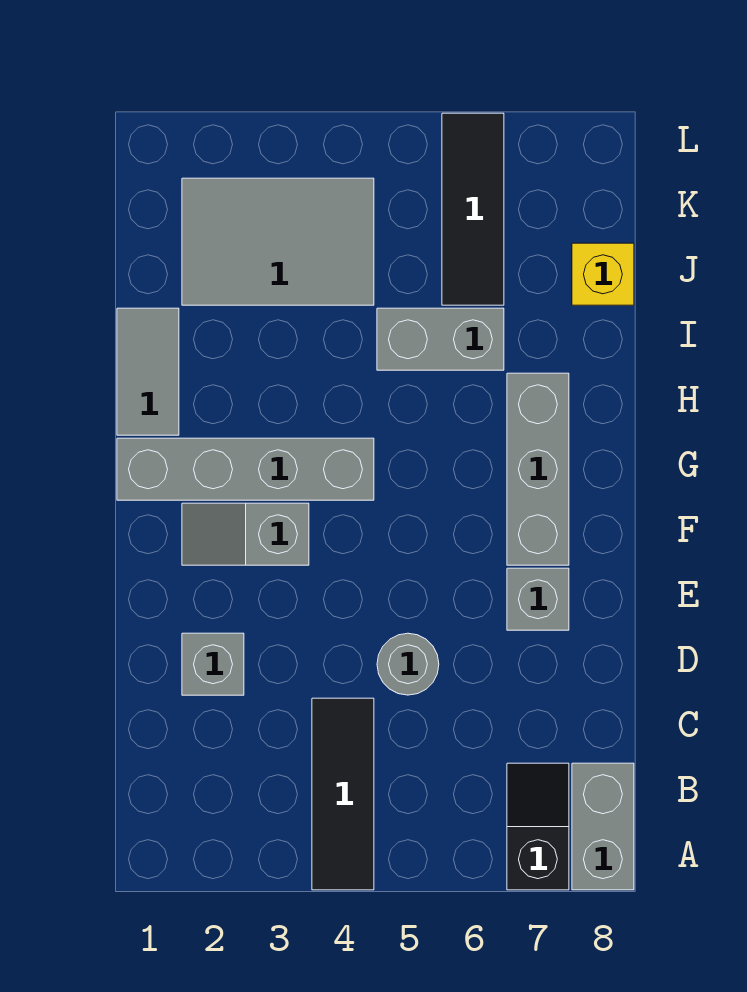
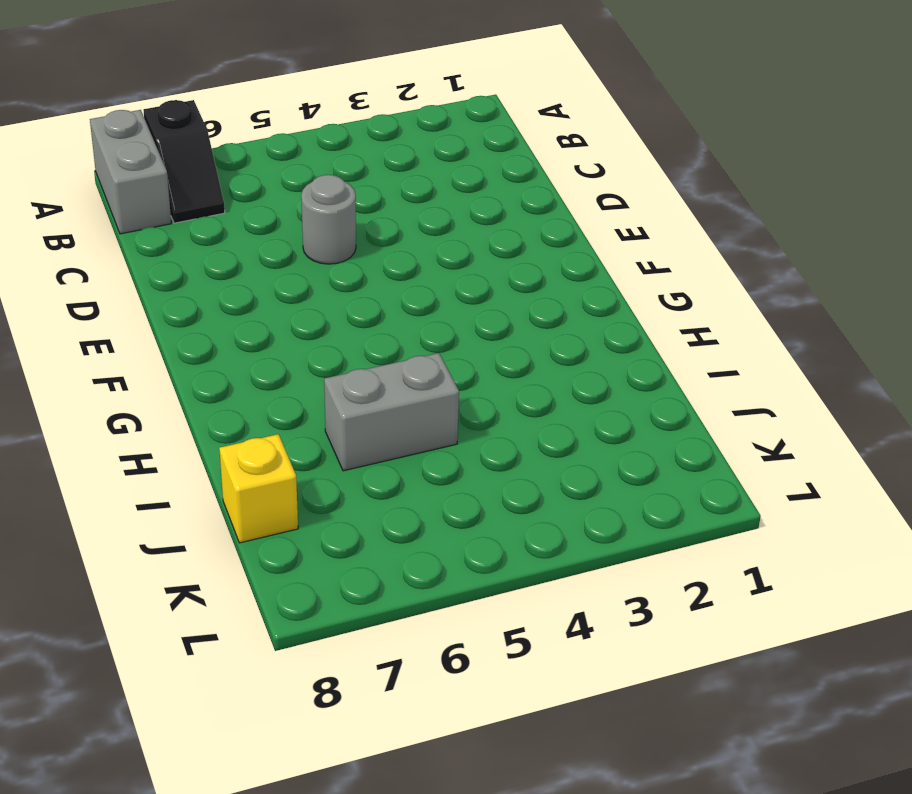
none -> black tile A4:C4 level 1
none -> grey brick D2 level 1
none -> grey brick E7 level 1

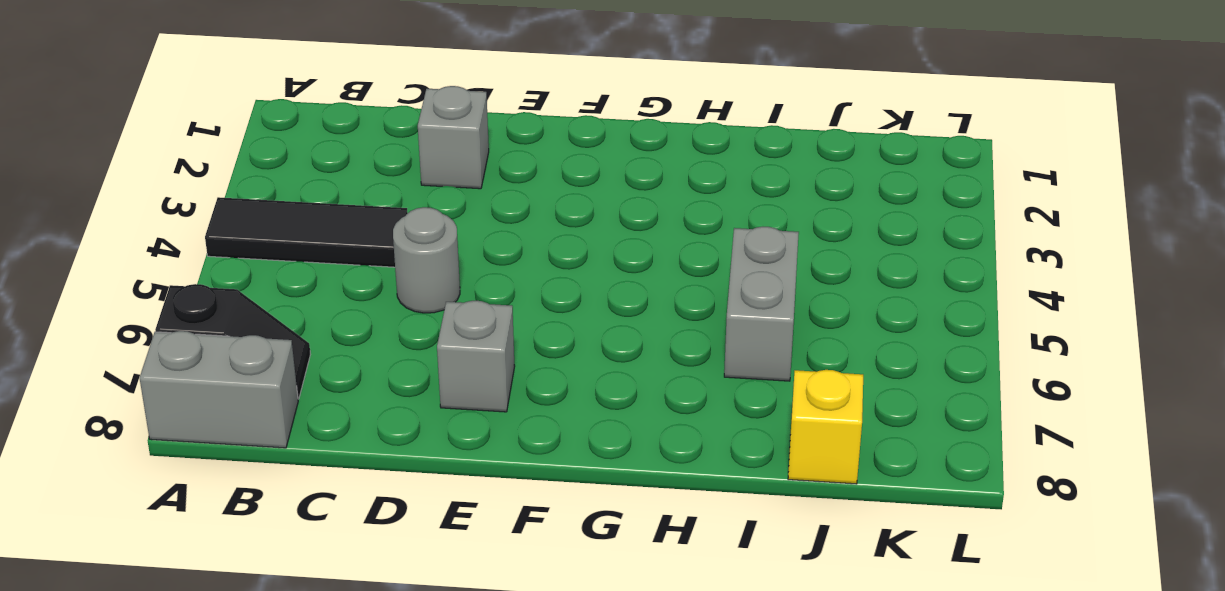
none -> grey slope F2:F3 level 1 top 3
none -> grey brick F7:H7 level 1
none -> grey brick G1:G4 level 1

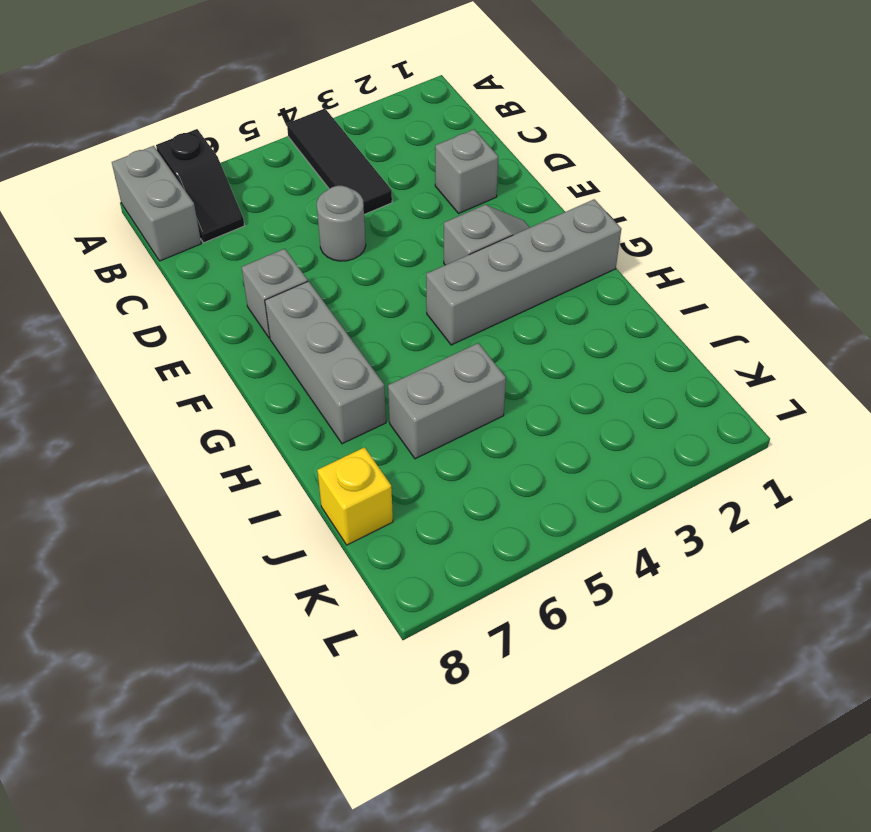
none -> grey tile H1:I1 level 1
none -> grey tile J2:K4 level 1
none -> black tile J6:L6 level 1

